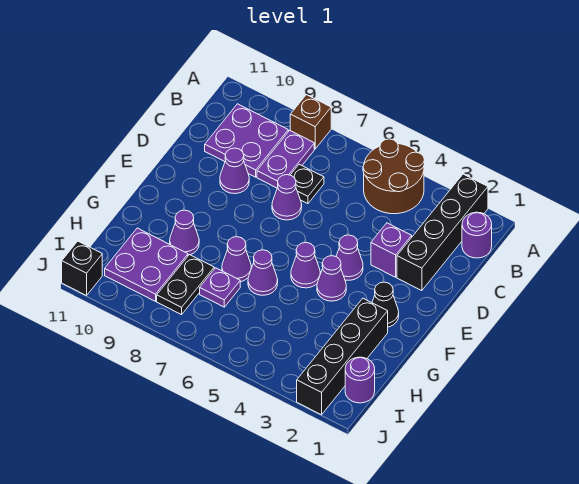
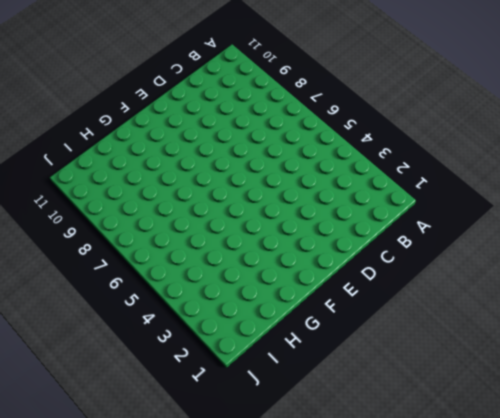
none -> black brick A2:D2 level 1
none -> brown round brick A4:B5 level 1
none -> brown brick A8 level 1

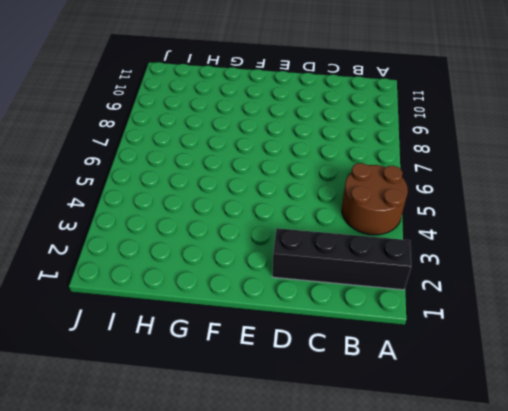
none -> brown brick A8 level 1
none -> purple round brick B1 level 1
none -> purple plate B8:C8 level 1

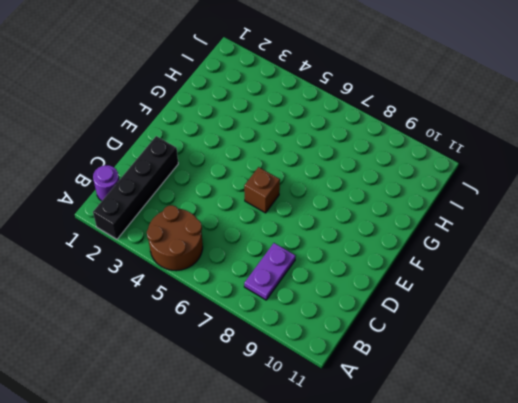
brown brick E6 level 1 -> brown brick A8 level 1
none -> purple plate B9:C10 level 1
none -> black plate C7 level 1
none -> purple brick D3 level 1

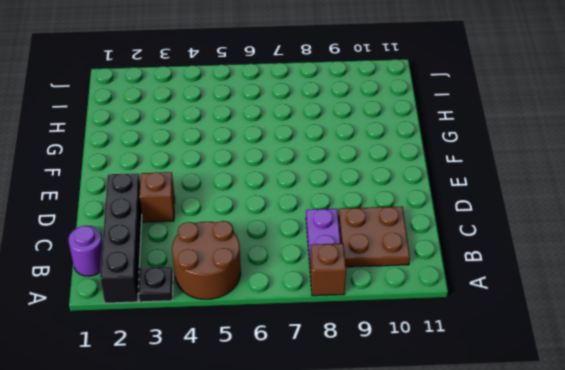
black plate A3 level 1 -> black plate C7 level 1
brown plate B9:C10 level 1 -> purple plate B9:C10 level 1
brown brick D3 level 1 -> purple brick D3 level 1
none -> purple cone D7 level 1
none -> purple cone D9 level 1
none -> purple cone E4 level 1

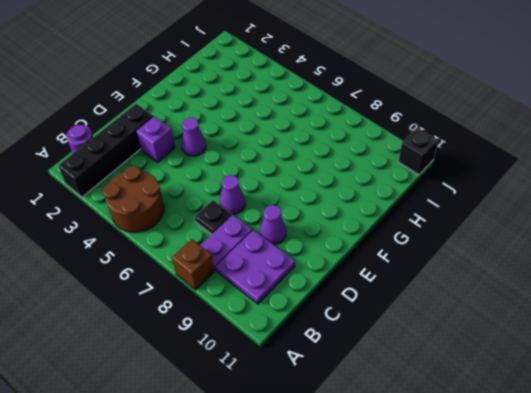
none -> black cone F2 level 1
none -> purple cone F4 level 1
none -> purple cone F5 level 1

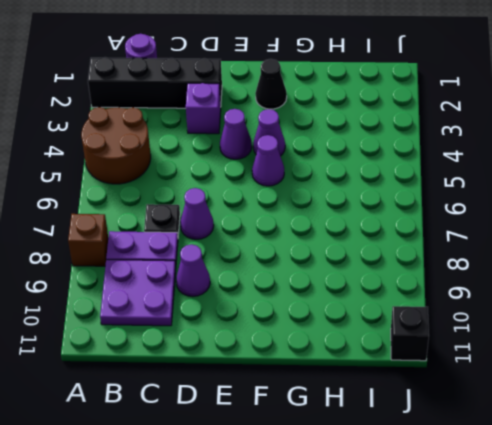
none -> black brick G2:J2 level 1
none -> purple cone G6 level 1
none -> purple cone G7 level 1

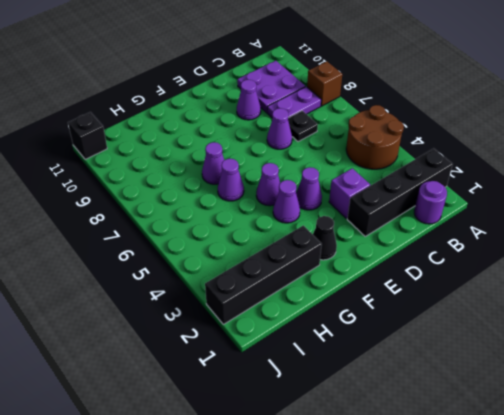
none -> purple cone G9 level 1
none -> purple plate H7 level 1
none -> black plate H8:I8 level 1

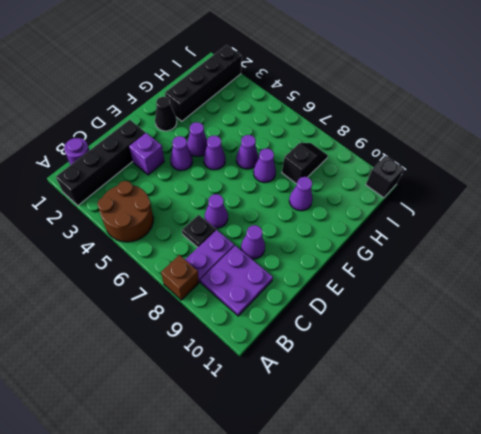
black slope H8:I8 level 1 top H -> black plate H8:I8 level 1
none -> purple plate H7 level 1
none -> purple plate H9:I10 level 1
none -> purple round brick I1 level 1

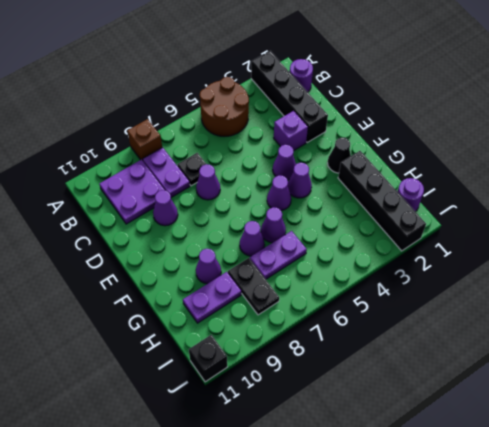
purple plate H6:H7 level 1 -> purple plate H7 level 1
purple plate H9:H10 level 1 -> purple plate H9:I10 level 1

